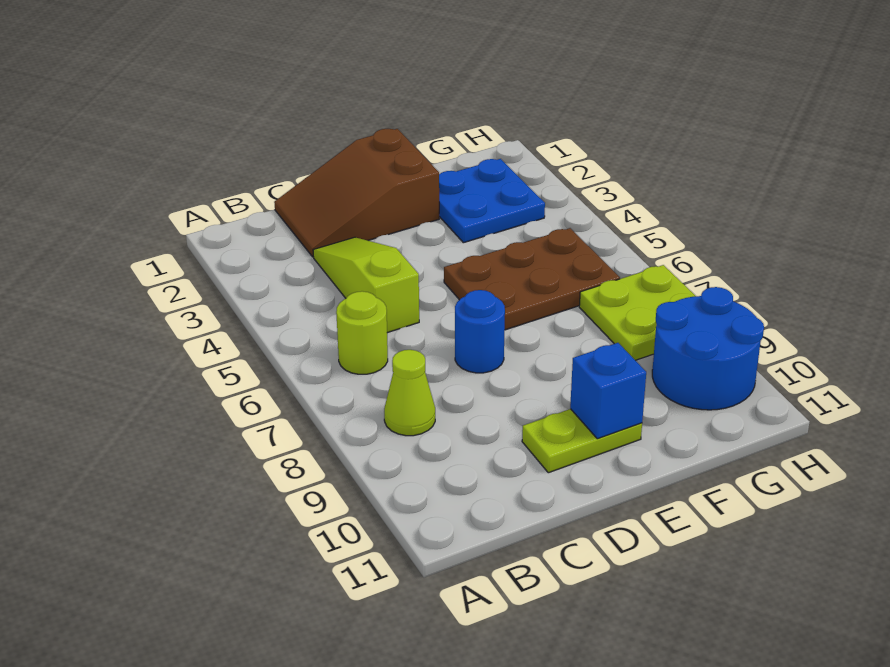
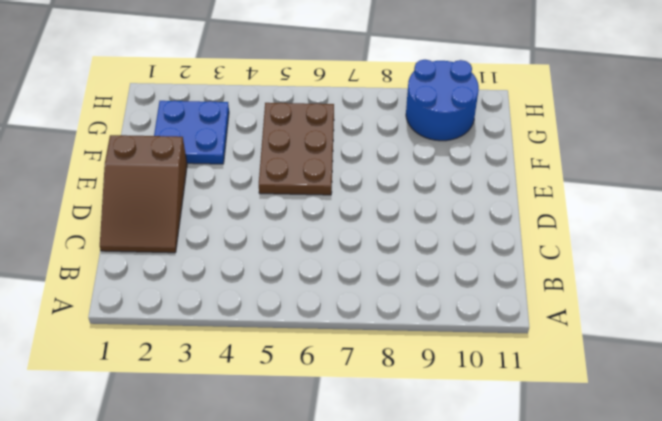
none -> lime round brick B6 level 1
none -> lime cone B8 level 1

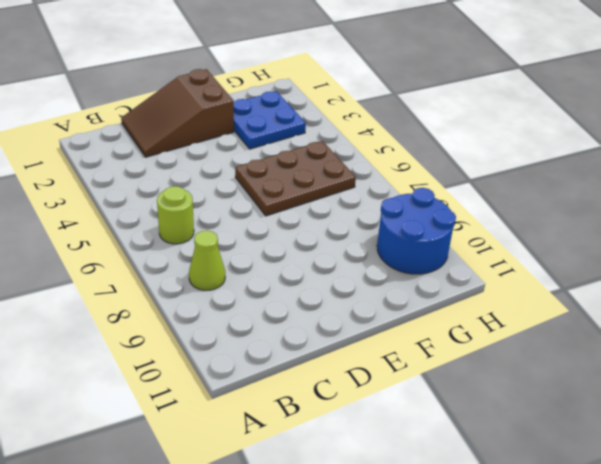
none -> lime slope C3:C5 level 1 top 5
none -> blue round brick D7 level 1

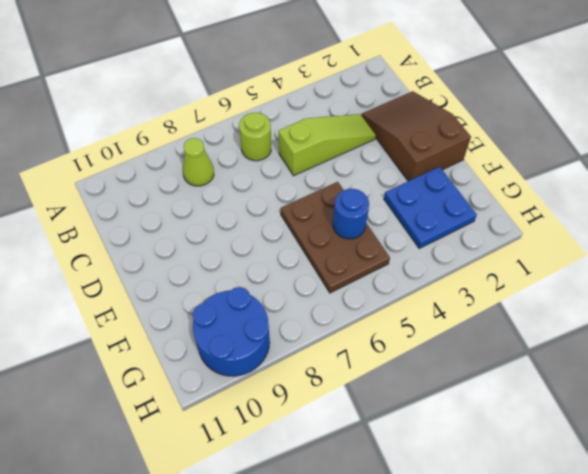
blue round brick F5 level 2 -> blue round brick D7 level 1
none -> lime plate D10:E10 level 1
none -> lime plate G7:H8 level 1

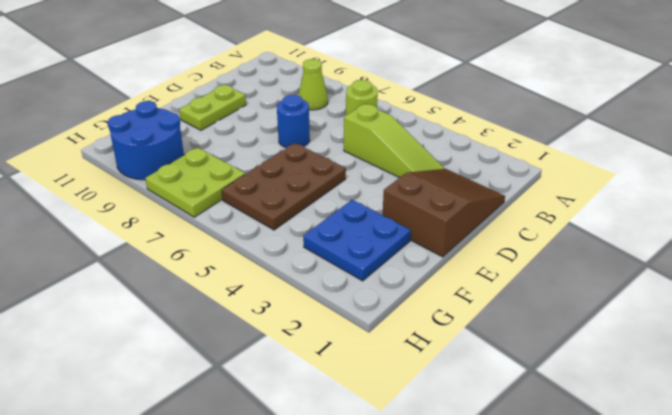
none -> blue brick E10 level 2

